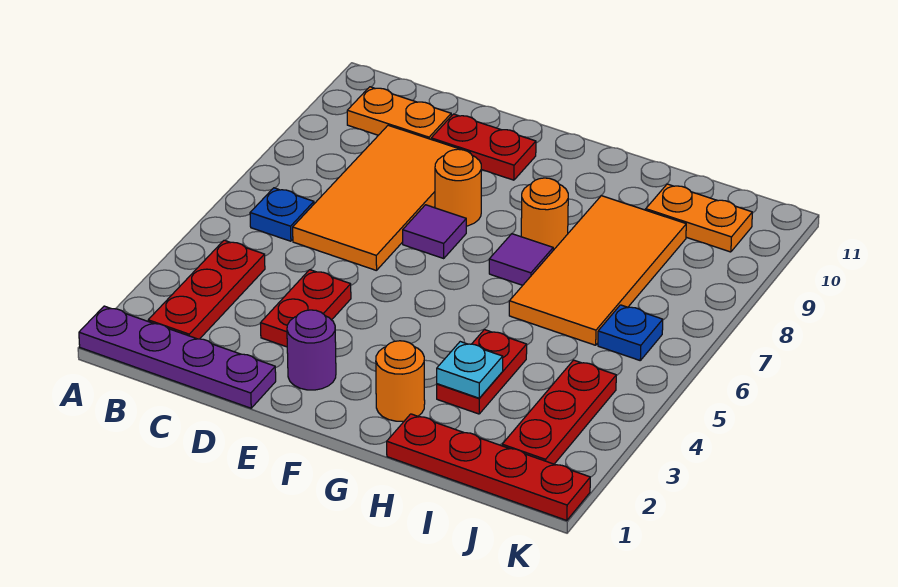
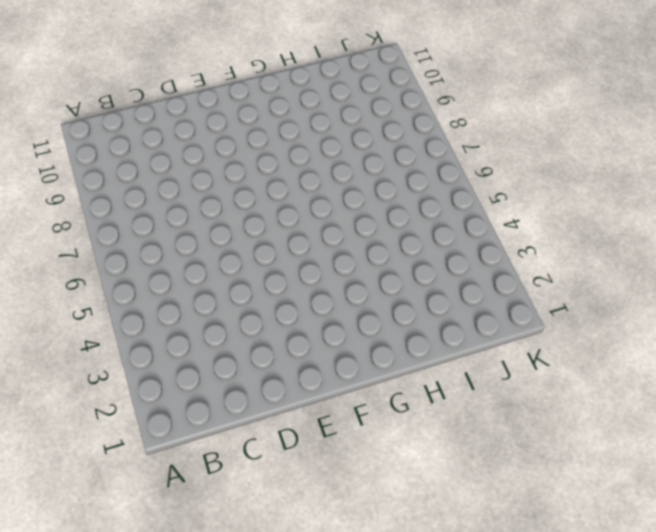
none -> purple plate A1:D1 level 1
none -> red plate B2:B4 level 1
none -> blue plate B6 level 1

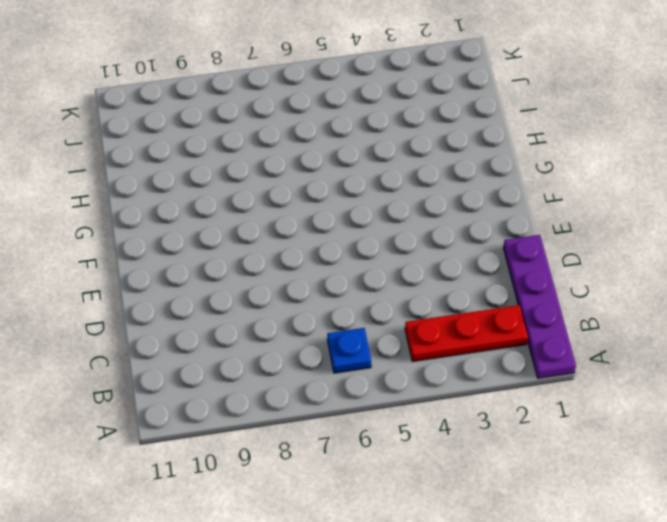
none -> orange plate B10:C10 level 1
none -> orange tile C6:D9 level 1
none -> red plate D3:D4 level 1

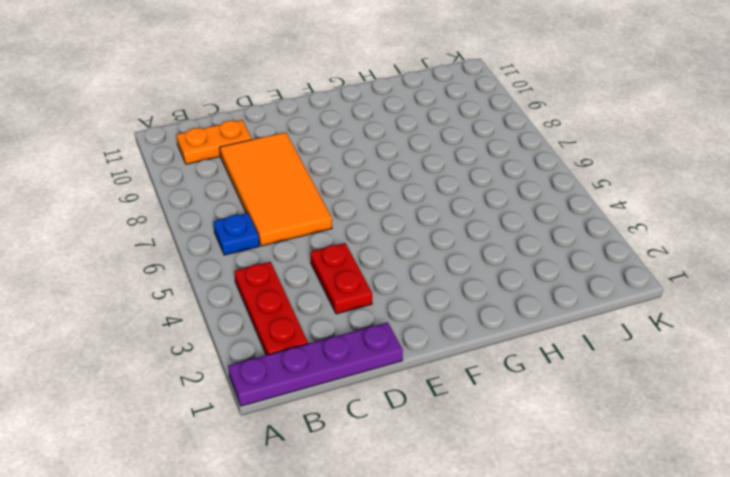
none -> red plate D10:E10 level 1
none -> purple round brick E2 level 1
none -> purple tile E7 level 1

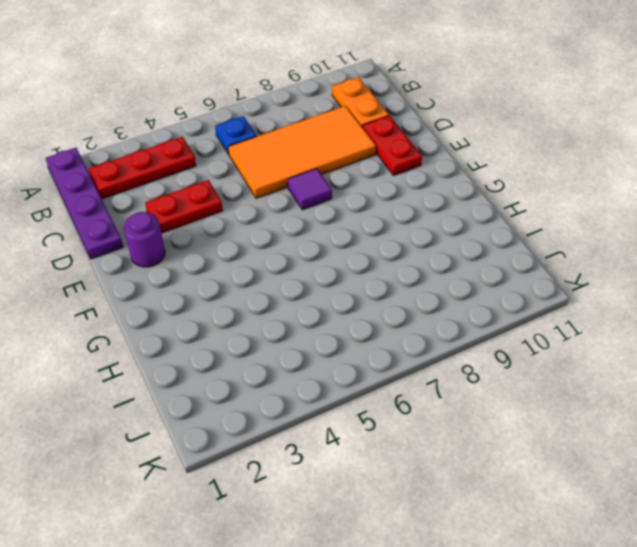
none -> orange round brick E8 level 1
none -> orange round brick G2 level 1
none -> purple tile G7 level 1

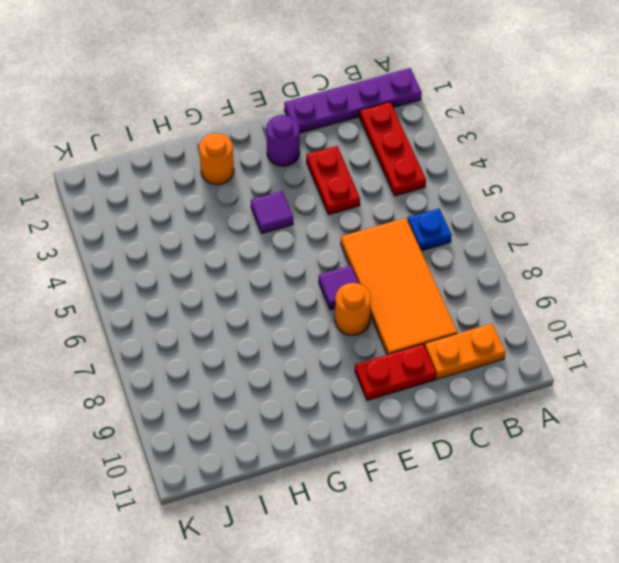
purple tile F4 level 1 -> purple tile G7 level 1
none -> orange round brick G8 level 1
none -> red plate H1:K1 level 1
none -> red plate H3:H4 level 1

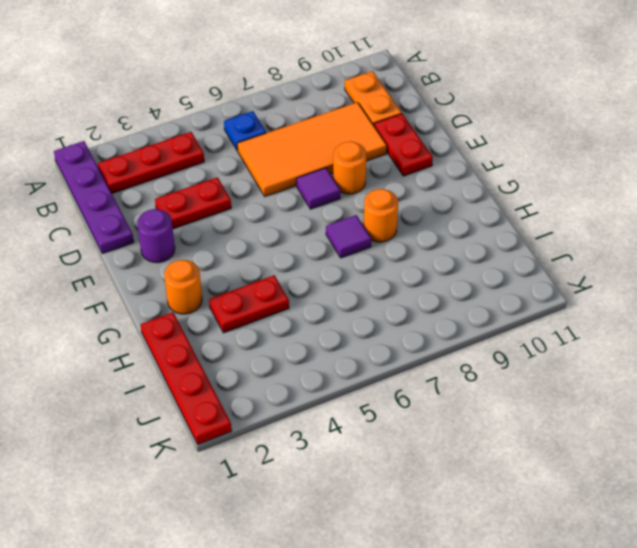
none -> orange tile H6:I9 level 1
none -> orange plate I10:J10 level 1
none -> red plate J2:J4 level 1

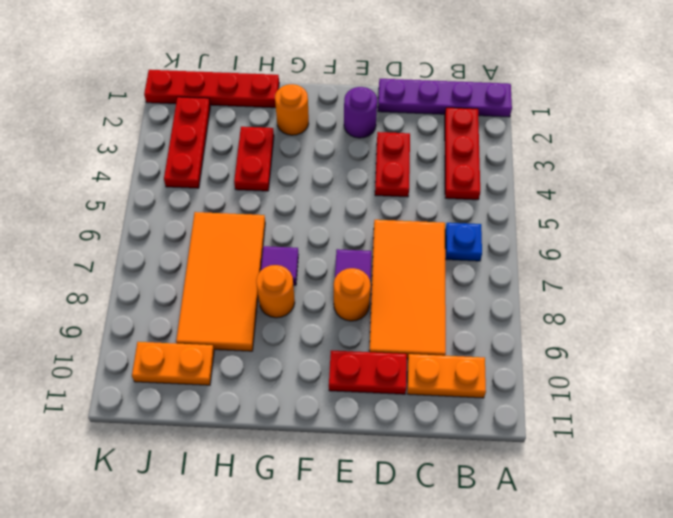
none -> blue plate J6 level 1
none -> cyan plate H3 level 2

